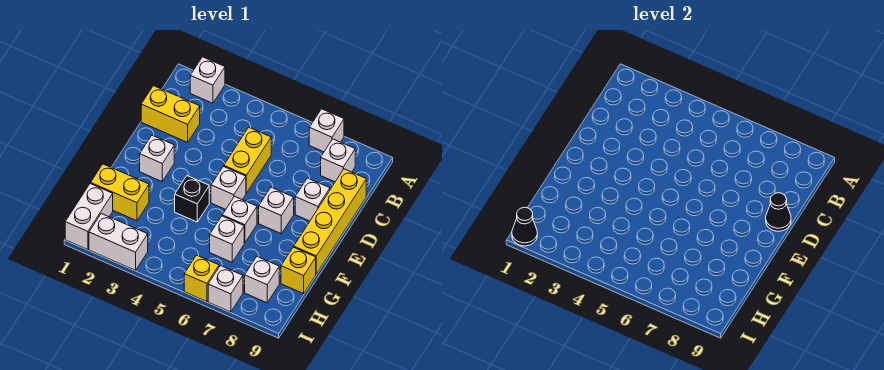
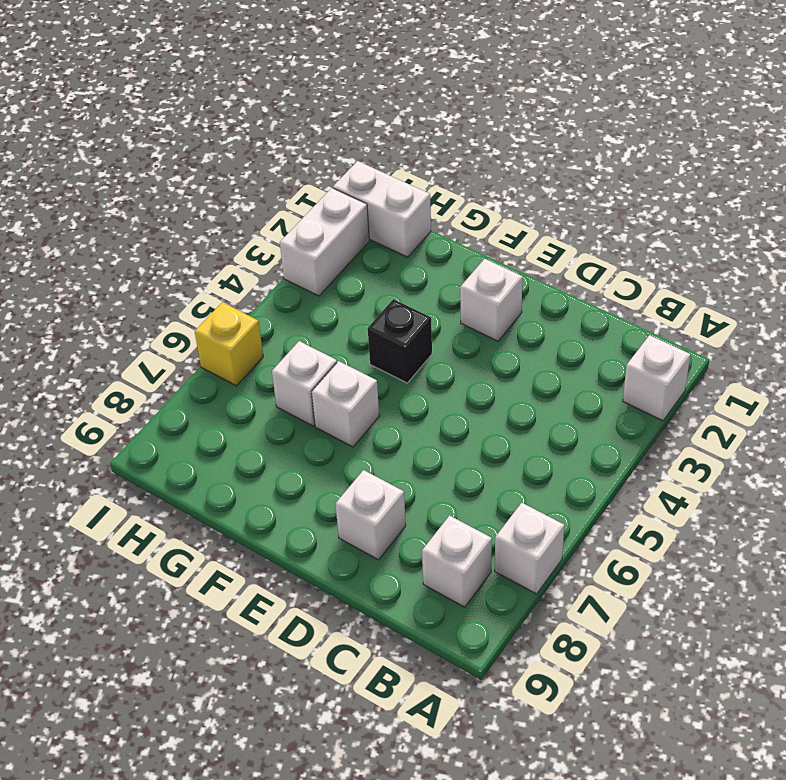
none -> yellow brick C1:C2 level 1
none -> yellow brick C5:D5 level 1
none -> yellow brick C9:F9 level 1

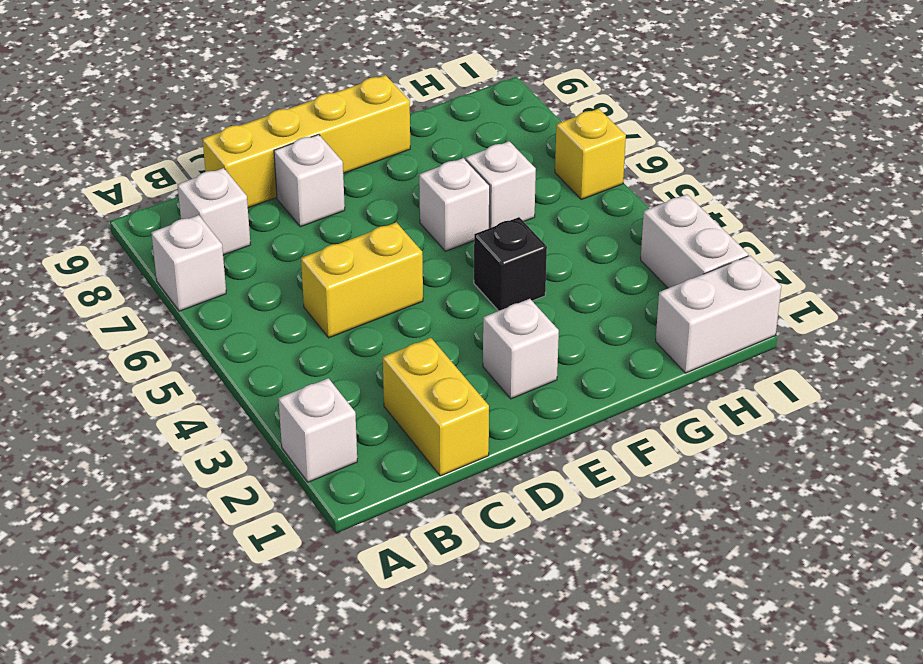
none -> white brick E5 level 1
none -> white brick E7 level 1
none -> yellow brick G1:G2 level 1

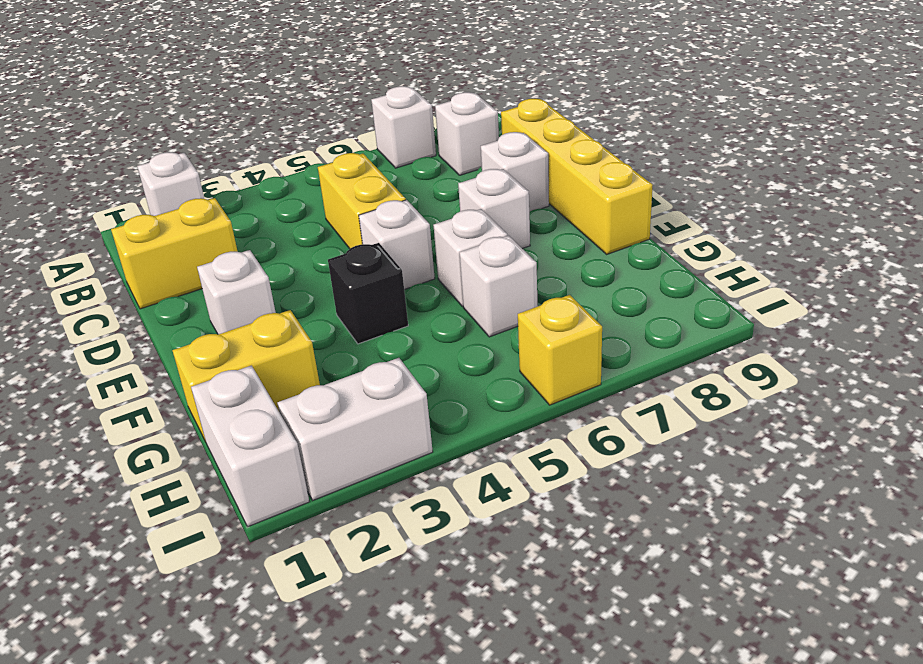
none -> yellow brick G9 level 1
none -> white brick H8 level 1
none -> white brick I7 level 1

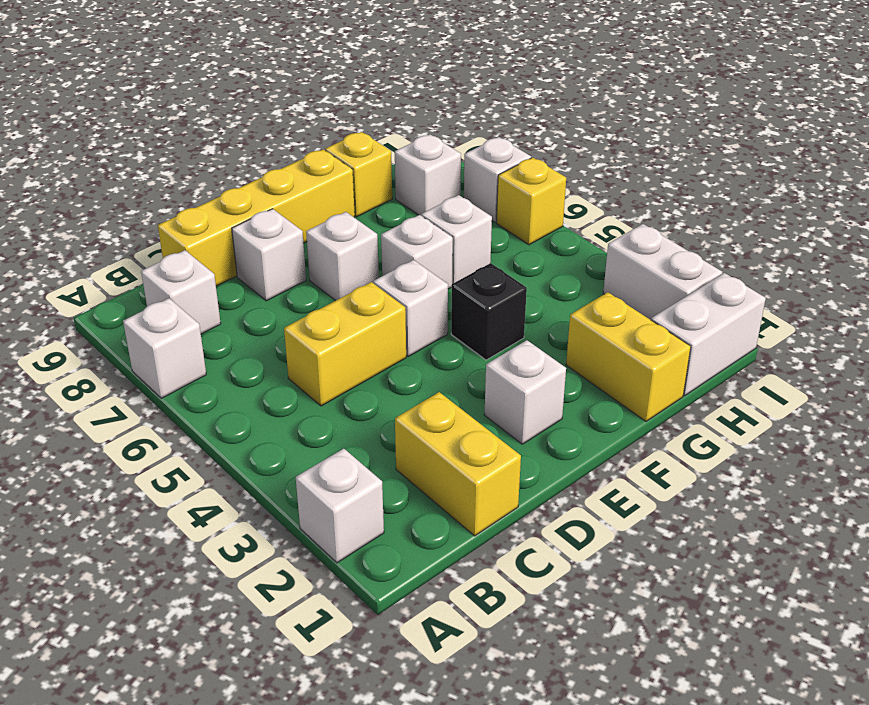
none -> black cone D9 level 2
none -> black cone I1 level 2

